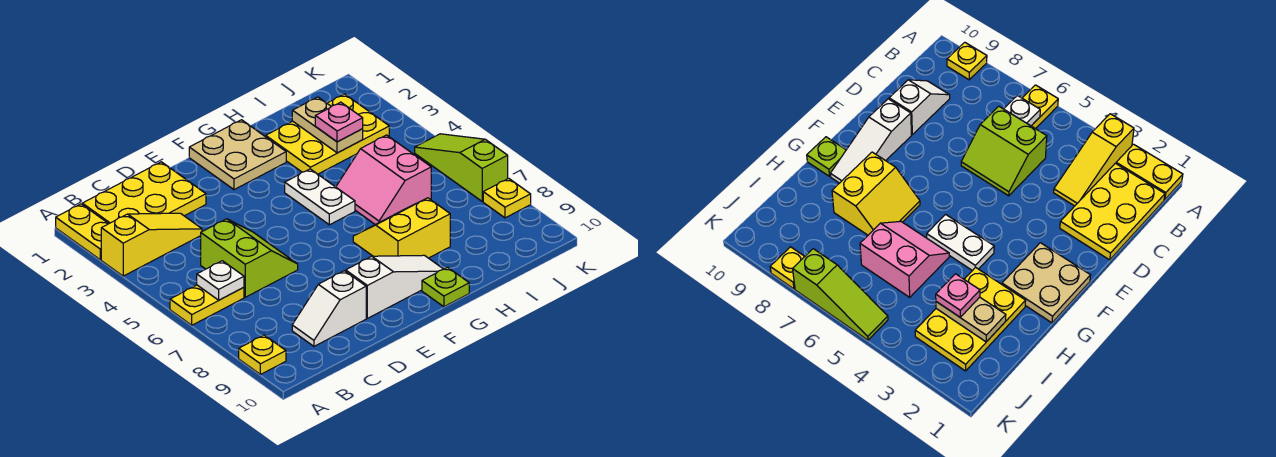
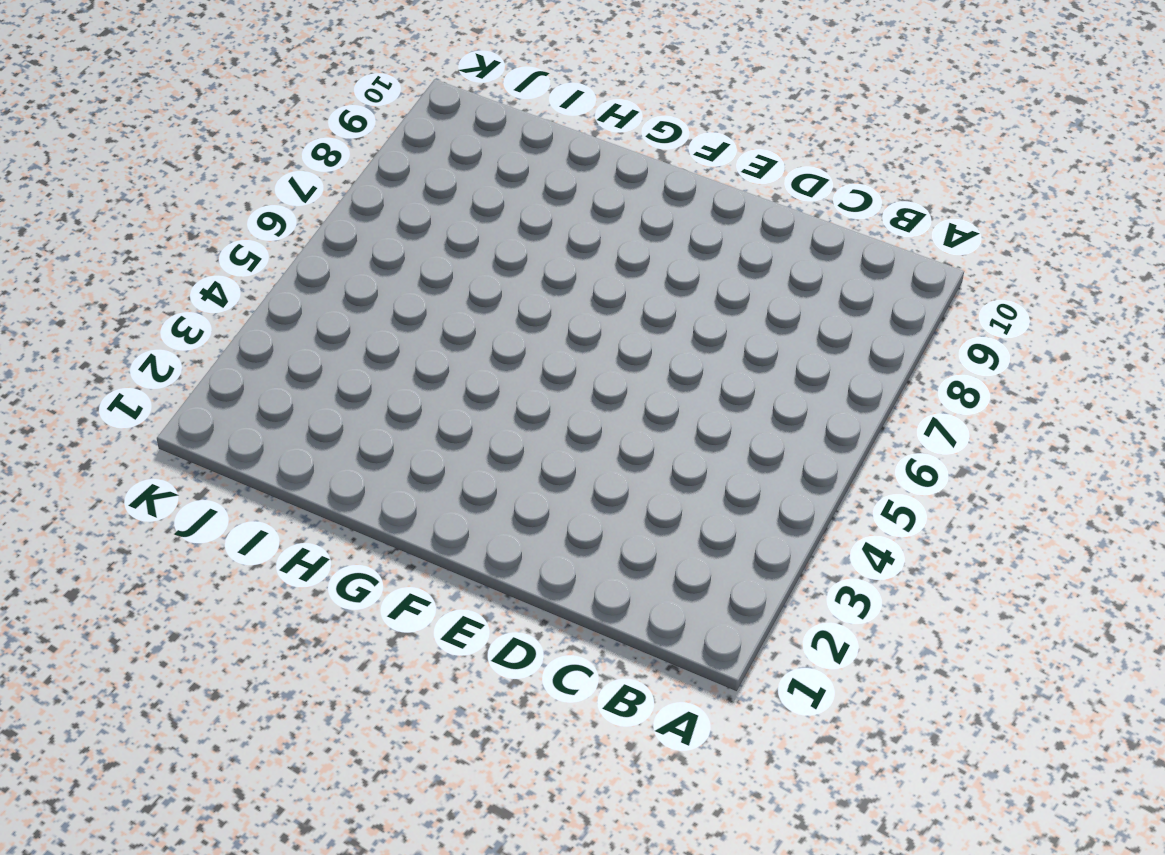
none -> yellow plate A1:A2 level 1
none -> yellow slope A3:C3 level 1 top A
none -> yellow plate A6:B6 level 1

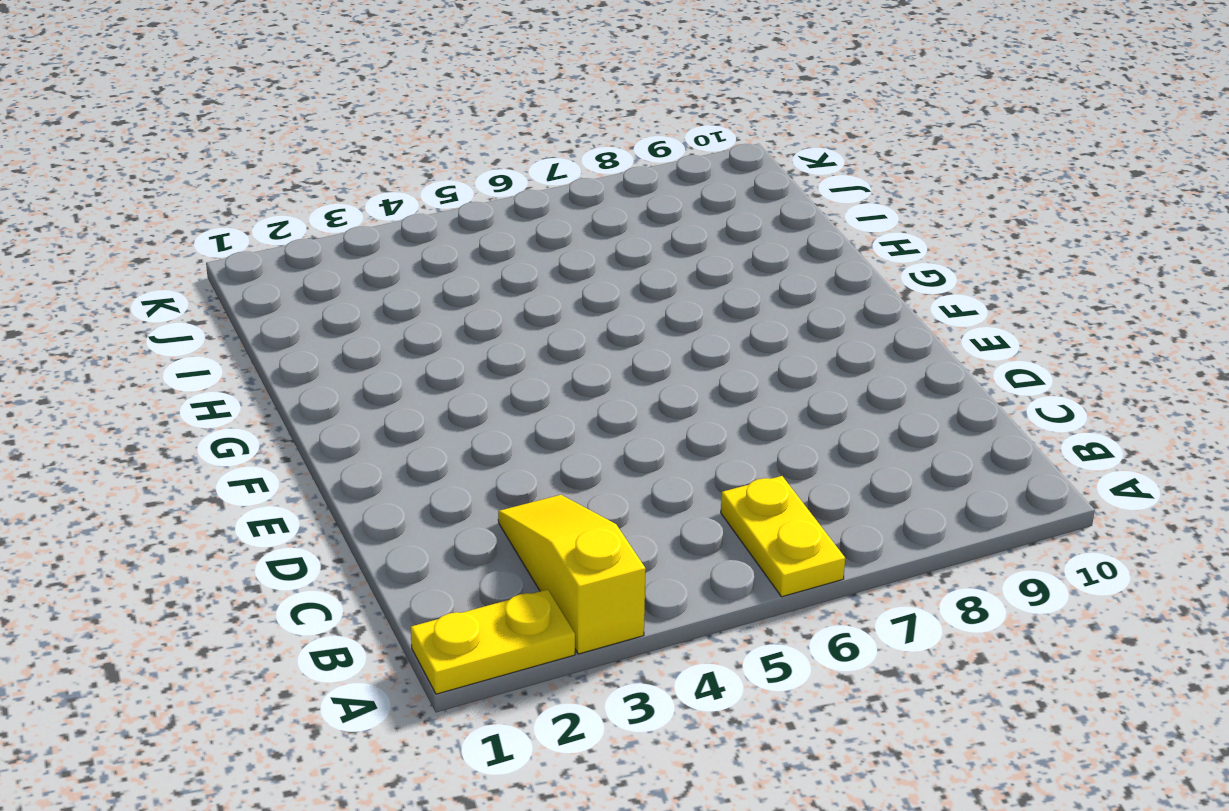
none -> yellow plate A9 level 1
none -> yellow plate B1:D2 level 1
none -> lime slope C5:D6 level 1 top C

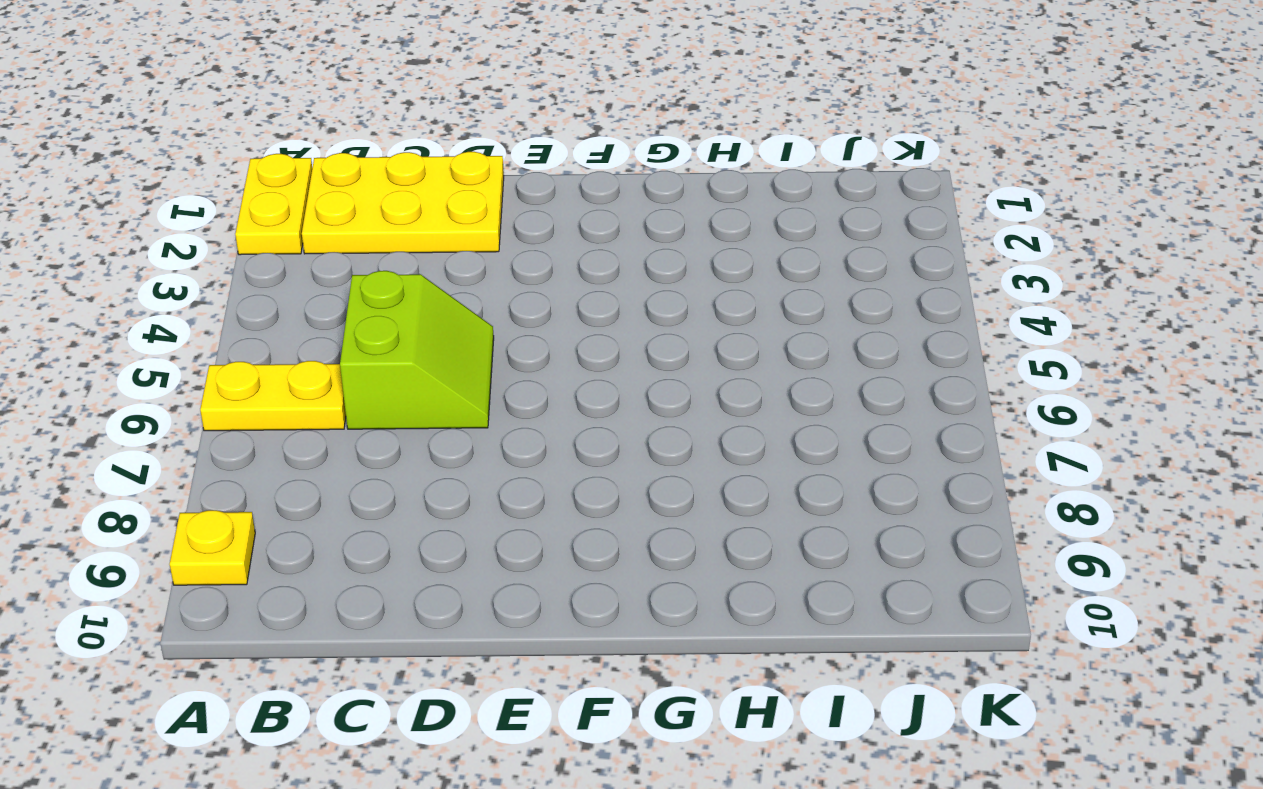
none -> yellow slope A3:C3 level 1 top A
none -> white slope C9:D9 level 1 top D
none -> white slope E9:G9 level 1 top E

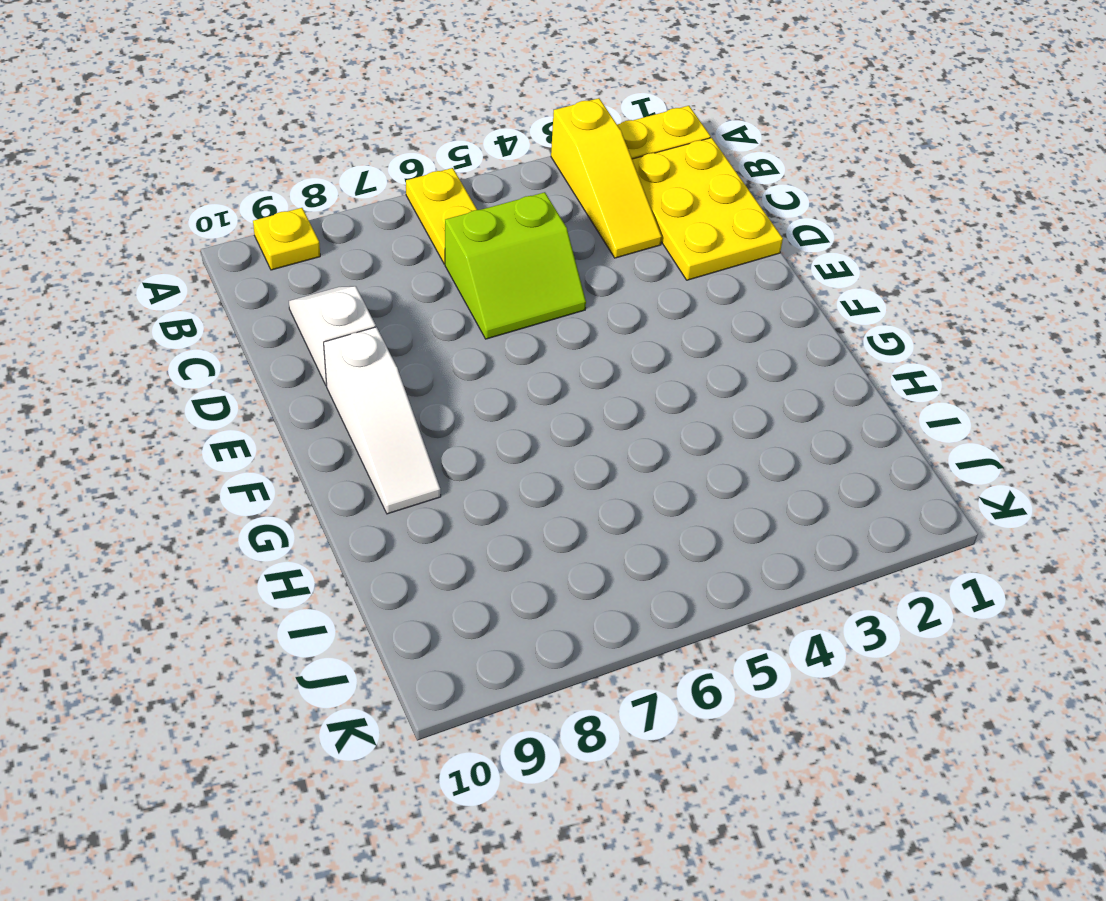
none -> tan plate F1:G2 level 1
none -> white plate G4:G5 level 1
none -> yellow slope G7:H8 level 1 top 8

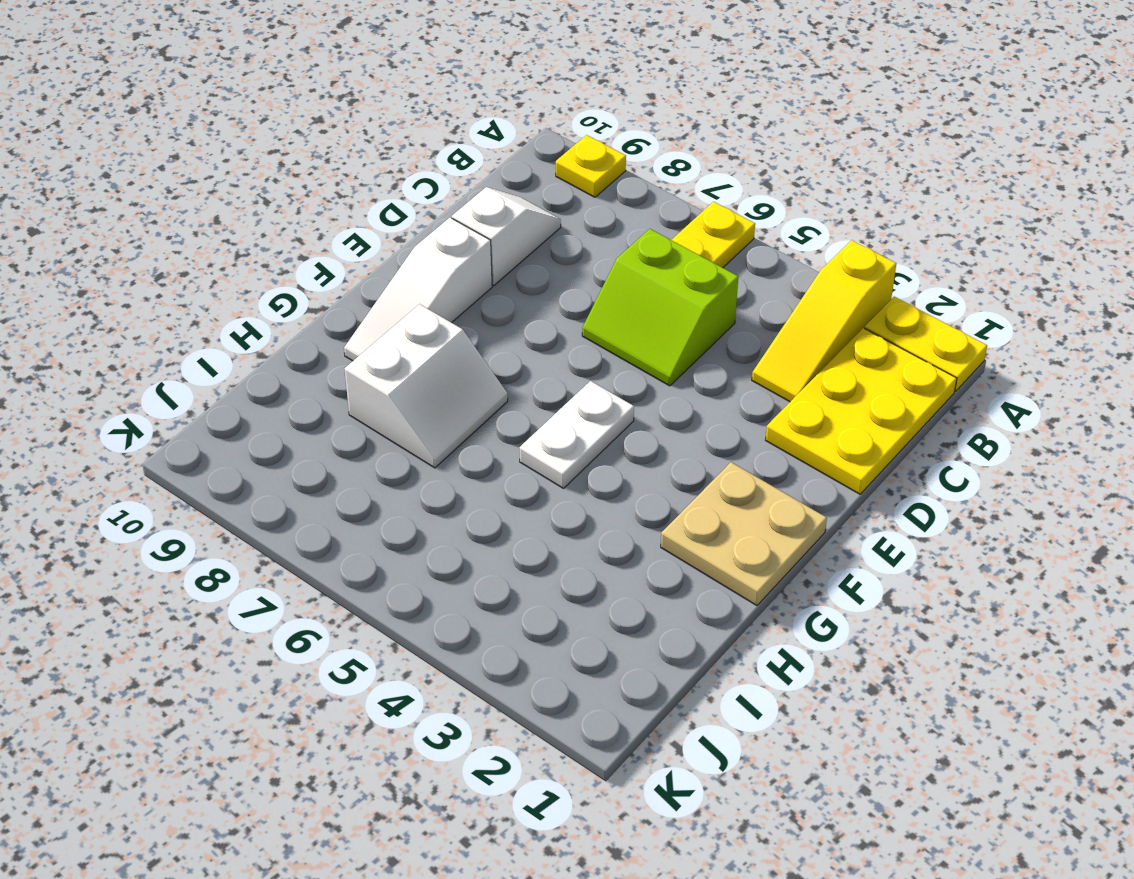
white plate F5:G5 level 1 -> white plate G4:G5 level 1
white slope G7:H8 level 1 top 8 -> yellow slope G7:H8 level 1 top 8
none -> lime plate G10 level 1
none -> yellow plate H2:J3 level 1
none -> pink slope H5:I6 level 1 top I

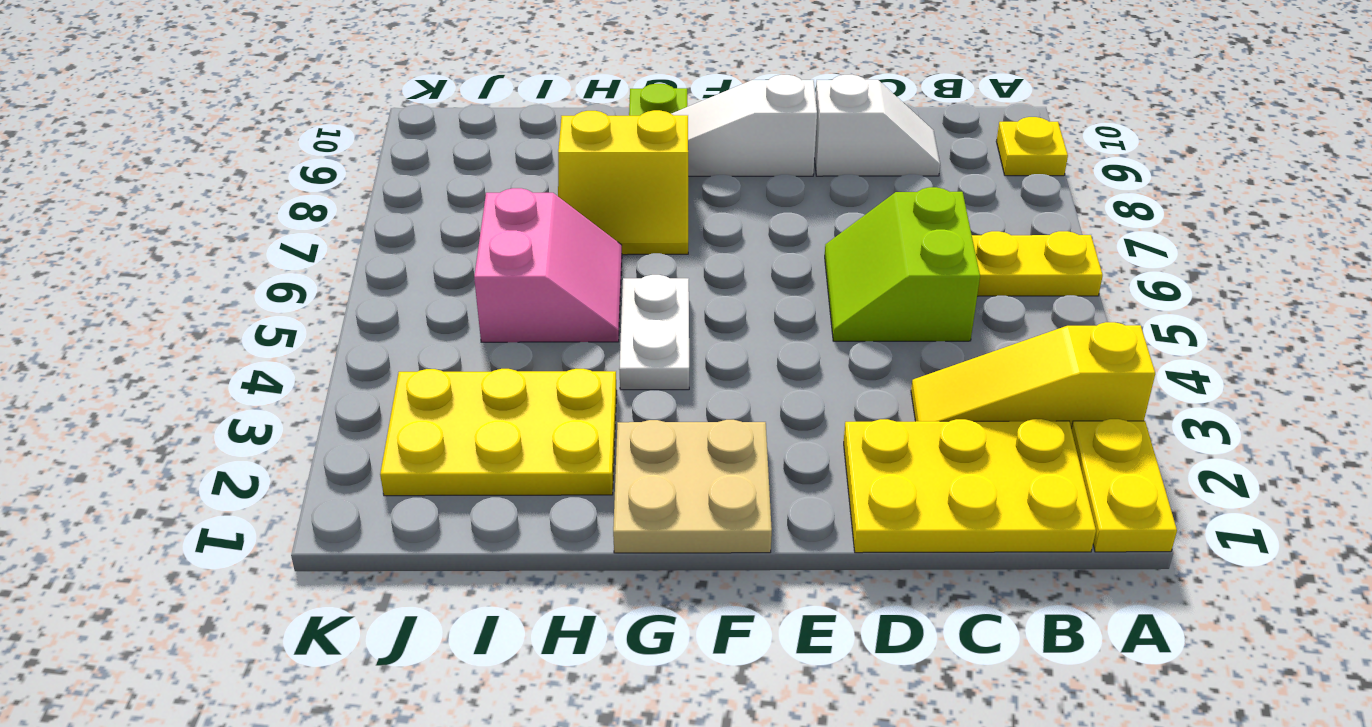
none -> lime slope K5:K7 level 1 top 7
none -> yellow plate K8 level 1
none -> white plate B6 level 2

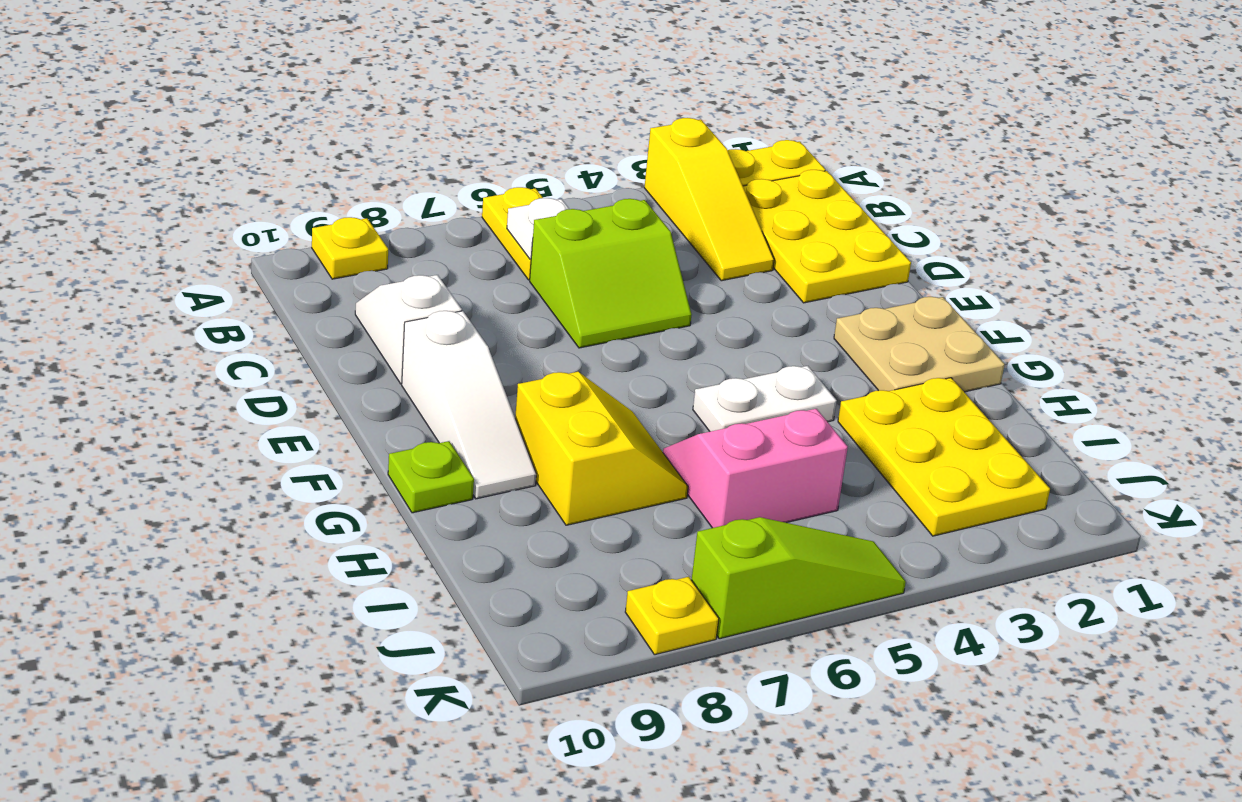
none -> tan plate I2:I3 level 2
none -> pink plate I3 level 3

